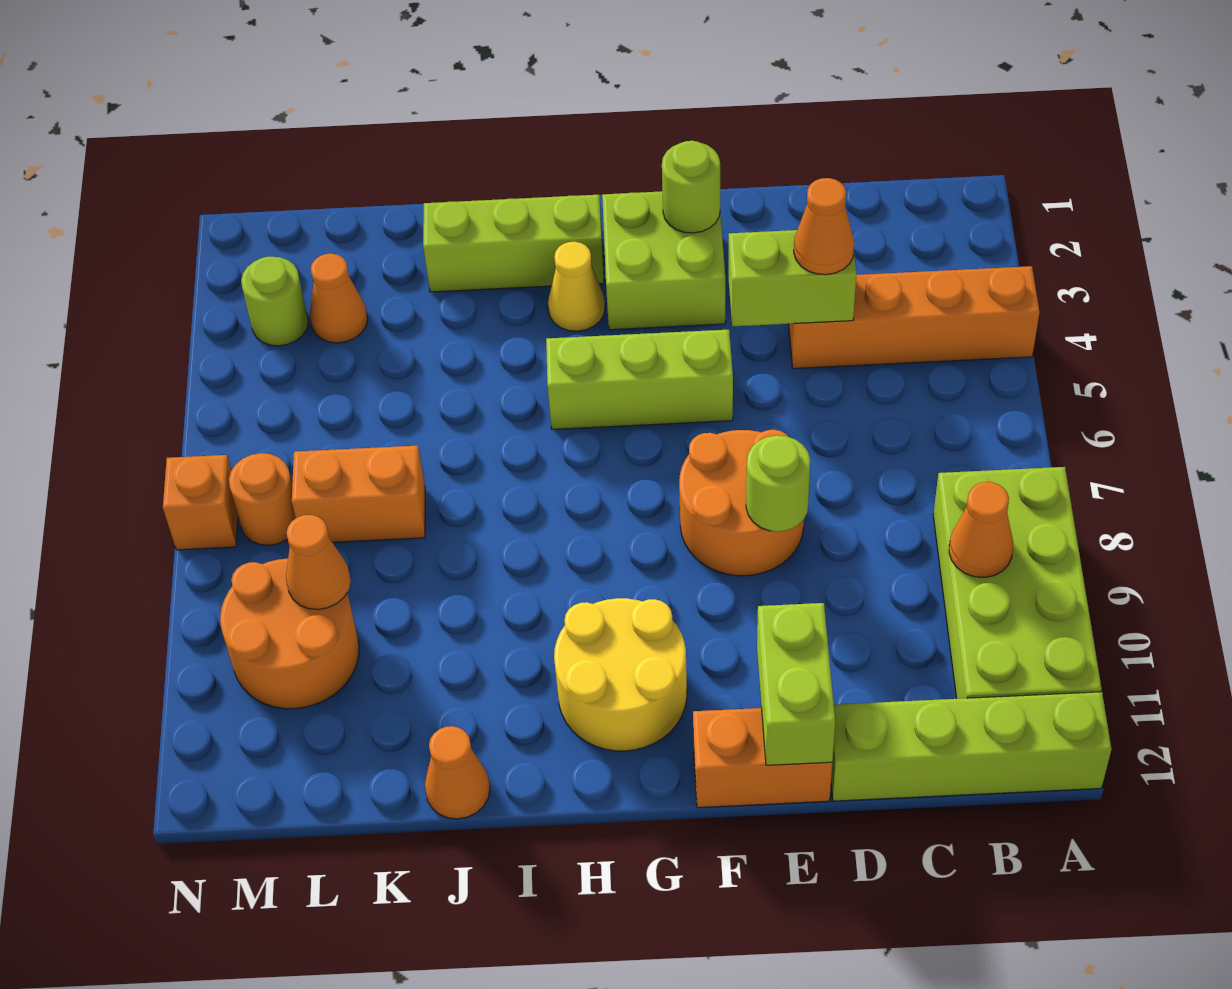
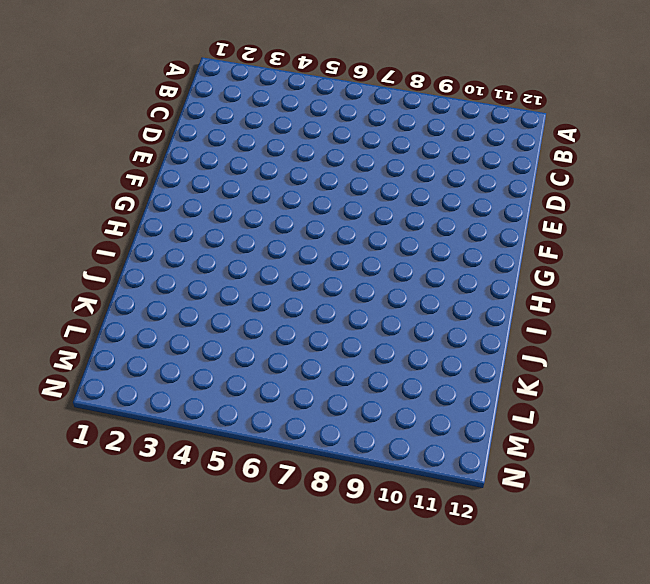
none -> orange brick A4:D4 level 1
none -> lime brick A8:B11 level 1
none -> lime brick A12:D12 level 1

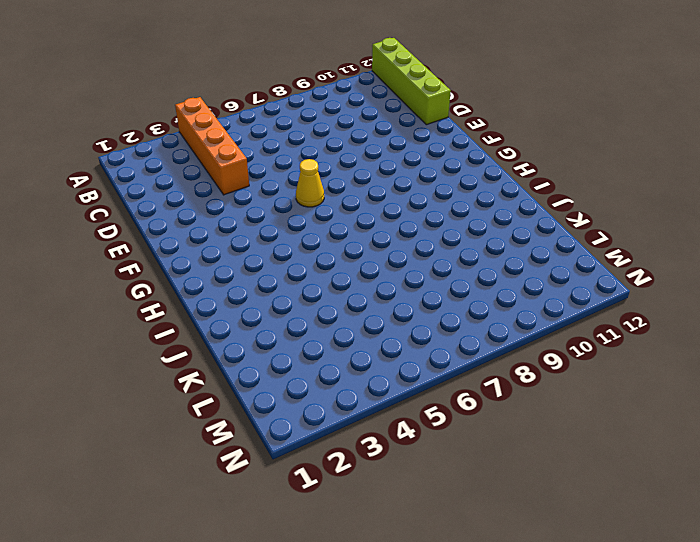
yellow cone F6 level 1 -> yellow cone H3 level 1
none -> lime brick A8:B11 level 1
none -> orange round brick E7:F8 level 1
none -> orange brick E12:F12 level 1

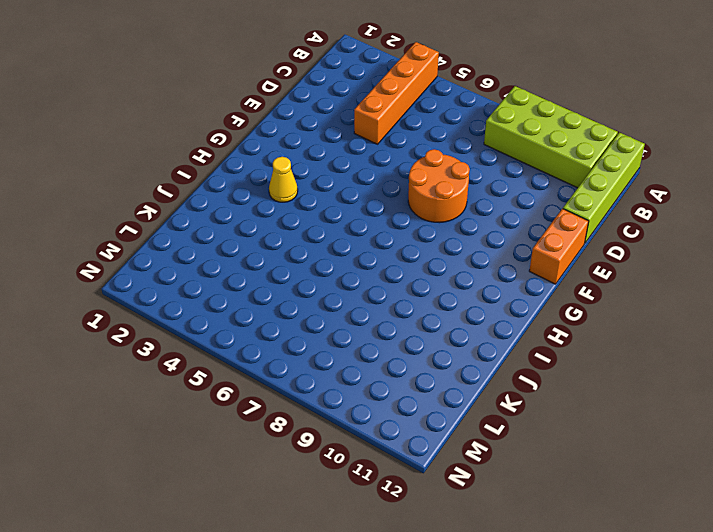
none -> lime brick F2:G3 level 1
none -> lime brick F5:H5 level 1
none -> yellow round brick G10:H11 level 1

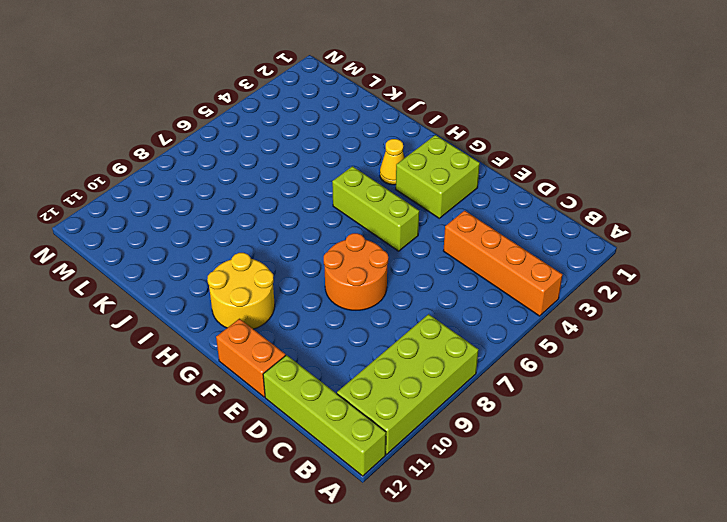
none -> lime brick H2:J2 level 1
none -> orange cone J12 level 1
none -> orange brick K7:L7 level 1

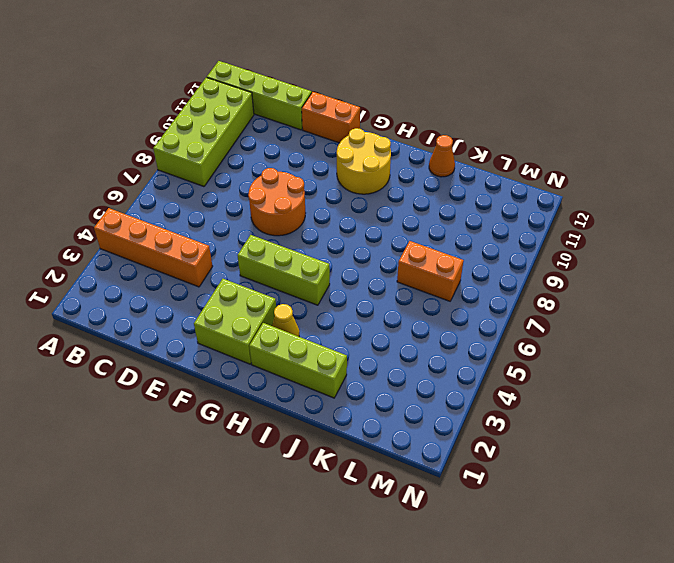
none -> orange cone L3 level 1
none -> orange round brick L9:M10 level 1
none -> lime round brick M3 level 1

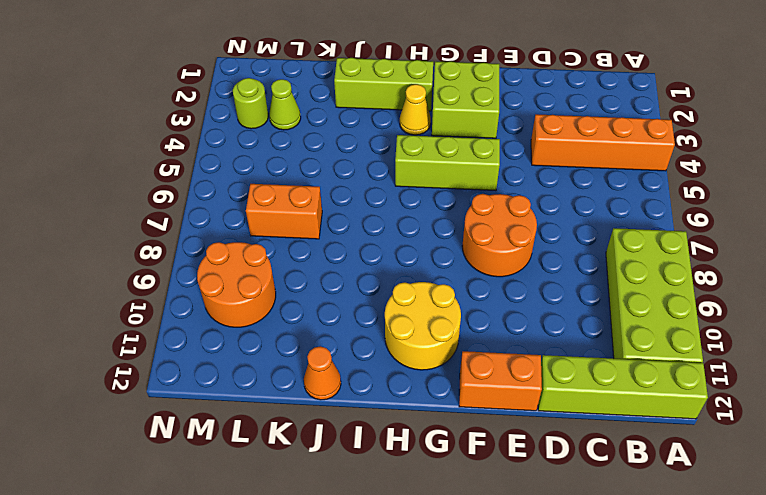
lime cone L3 level 1 -> orange cone L3 level 1
none -> orange round brick M7 level 1
none -> orange brick N7 level 1
none -> orange cone B9 level 2

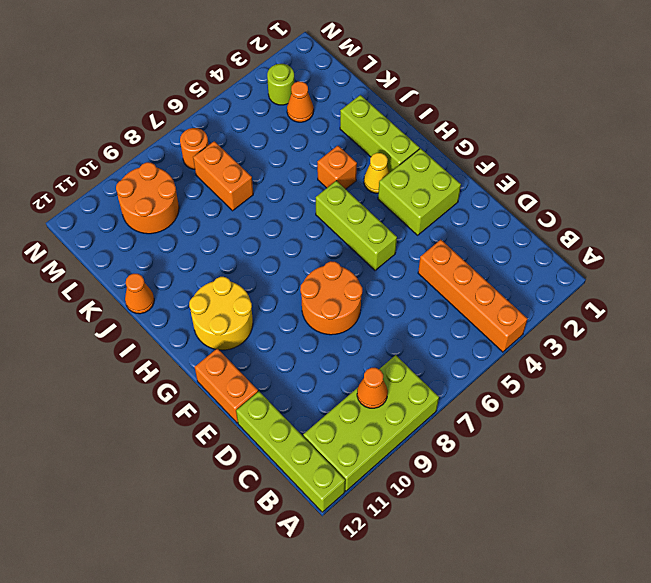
orange brick I4 level 1 -> orange brick N7 level 1
none -> lime brick D4:E4 level 2
none -> lime round brick E8 level 2
none -> lime brick E11:E12 level 2

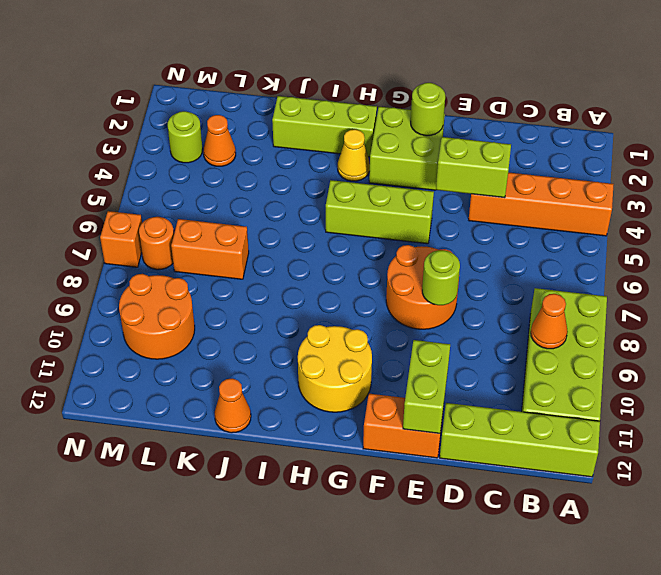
none -> orange cone L9 level 2
none -> orange cone D4 level 3

